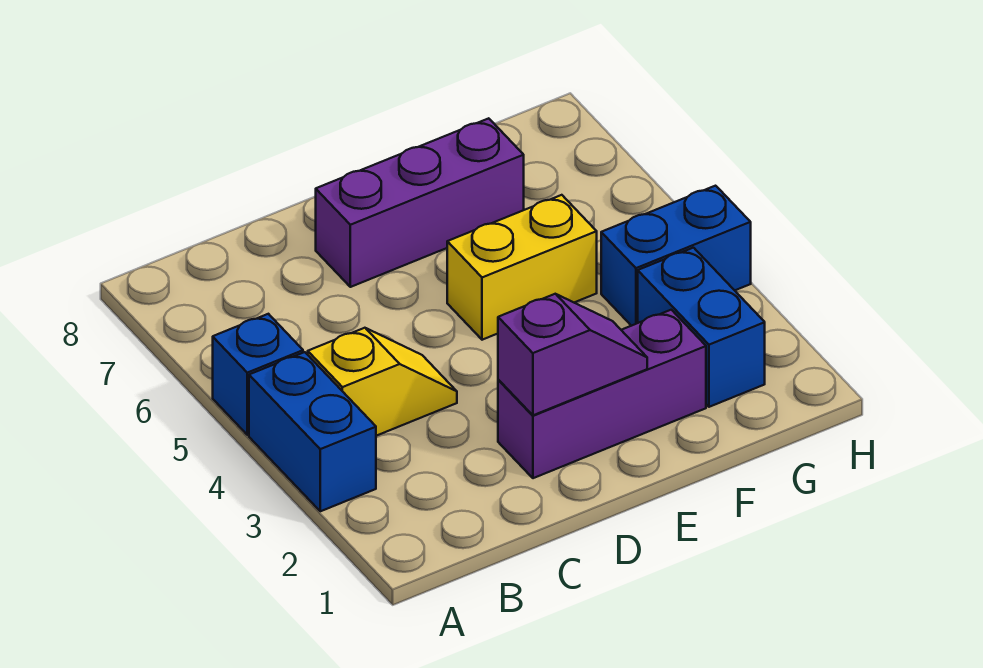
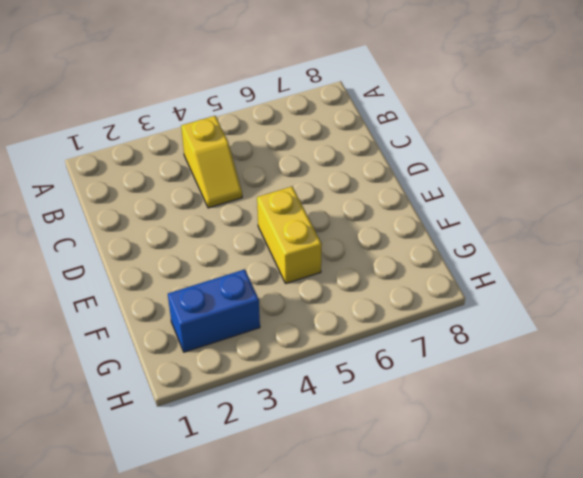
none -> blue brick A3:A4 level 1
none -> blue brick A5 level 1

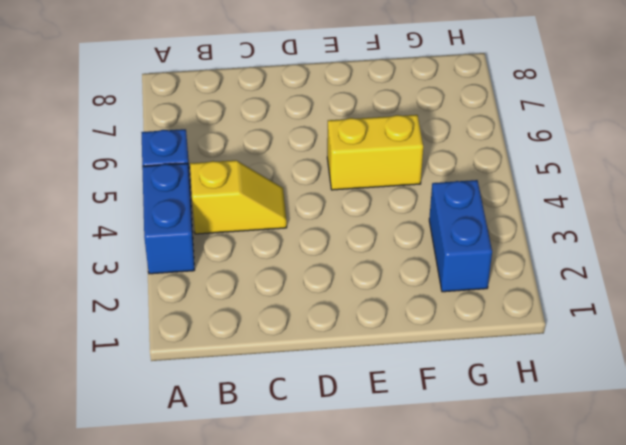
none -> purple brick D2:F2 level 1
none -> purple brick D7:F7 level 1

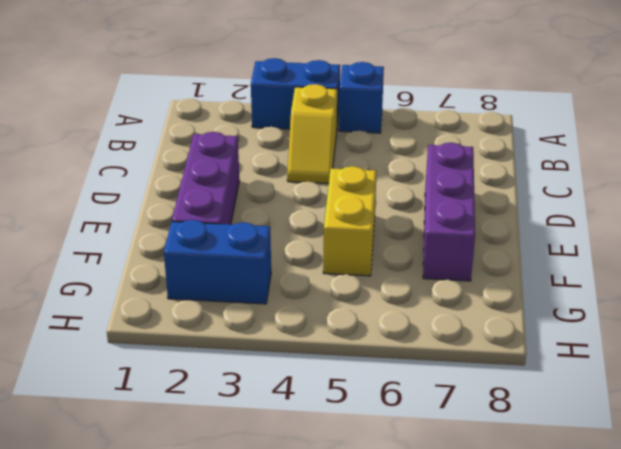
none -> blue brick G4:H4 level 1
none -> purple slope D2:E2 level 2 top D

